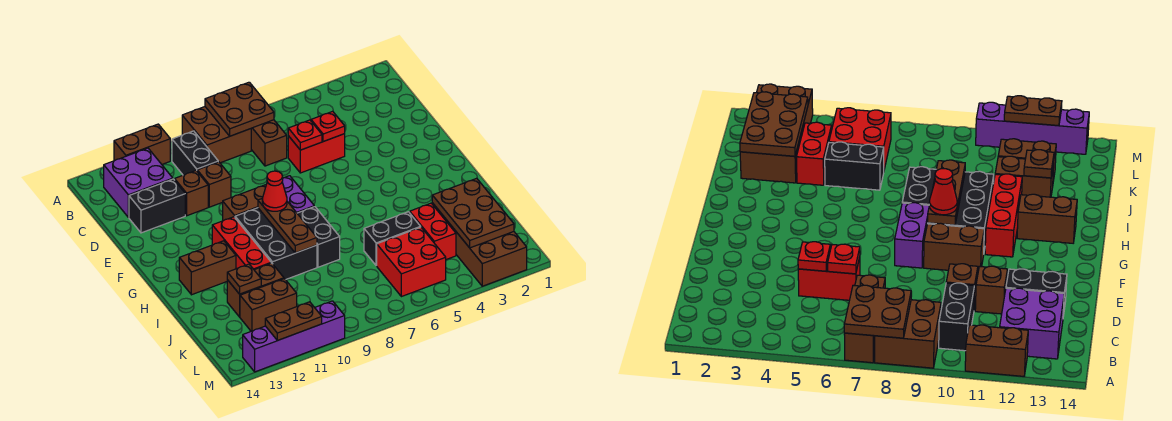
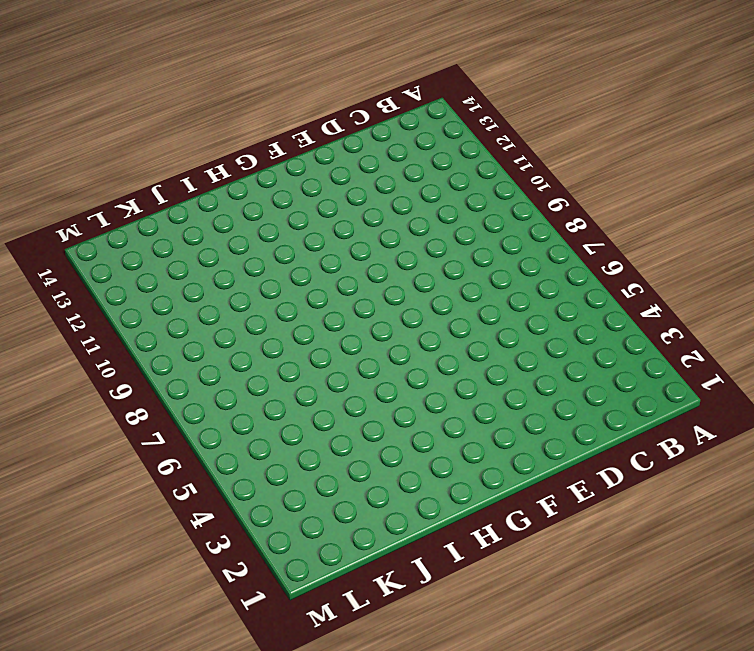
none -> brown brick A7:C7 level 1
none -> brown brick A8:B9 level 1
none -> brown brick A11:A12 level 1
none -> black brick B10:C10 level 1

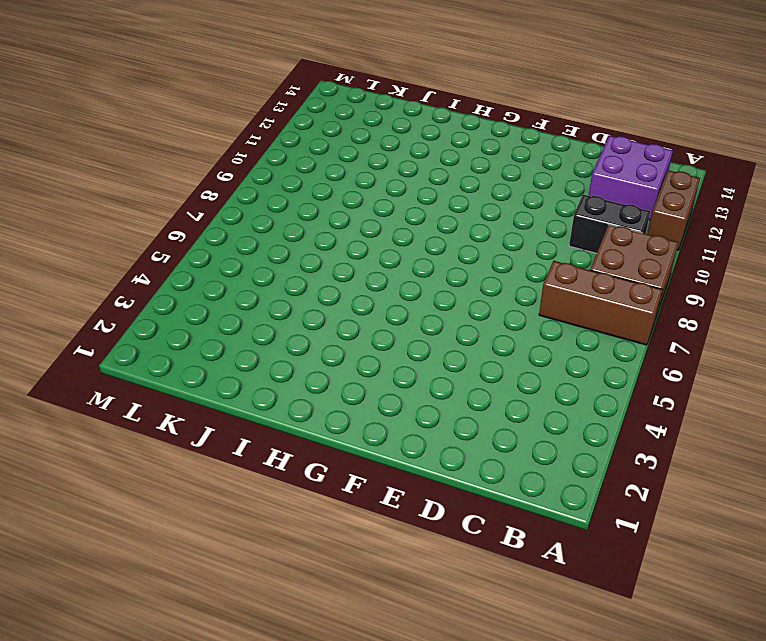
none -> red brick D5:D6 level 1
none -> brown brick D10 level 1
none -> brown brick D11 level 1
none -> black brick D12:D13 level 1

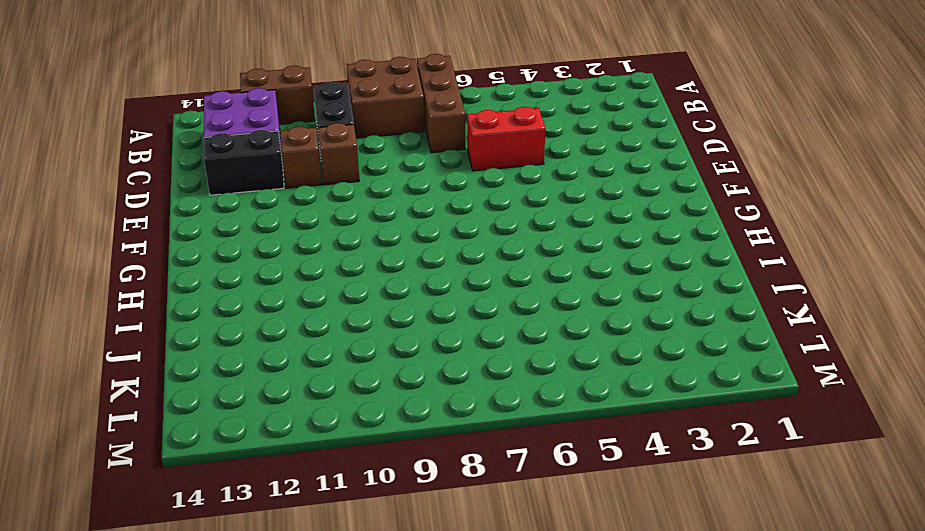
none -> purple brick F8:G8 level 1
none -> brown brick F9:F10 level 1
none -> black brick G9:I10 level 1
none -> red brick G11:I11 level 1

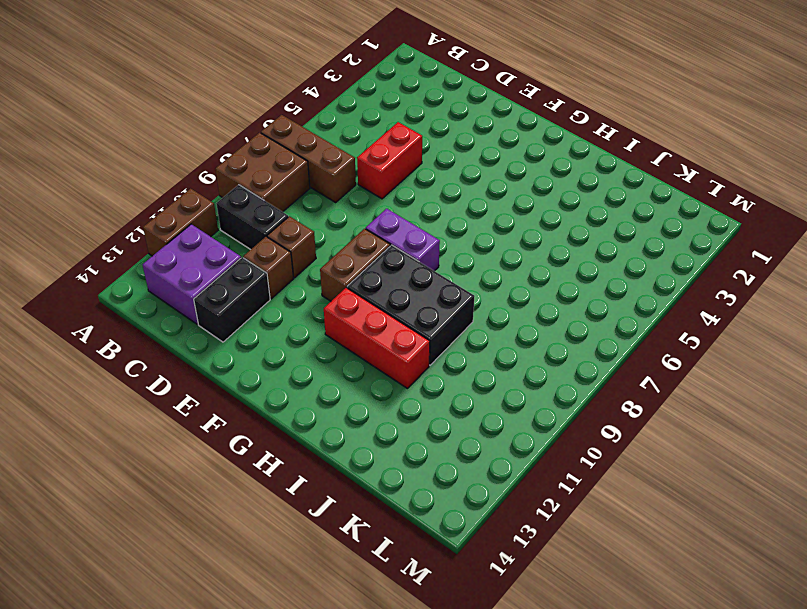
none -> black brick H8:I8 level 1
none -> brown brick H12:H13 level 1
none -> brown brick J2:M3 level 1
none -> red brick J4:K4 level 1

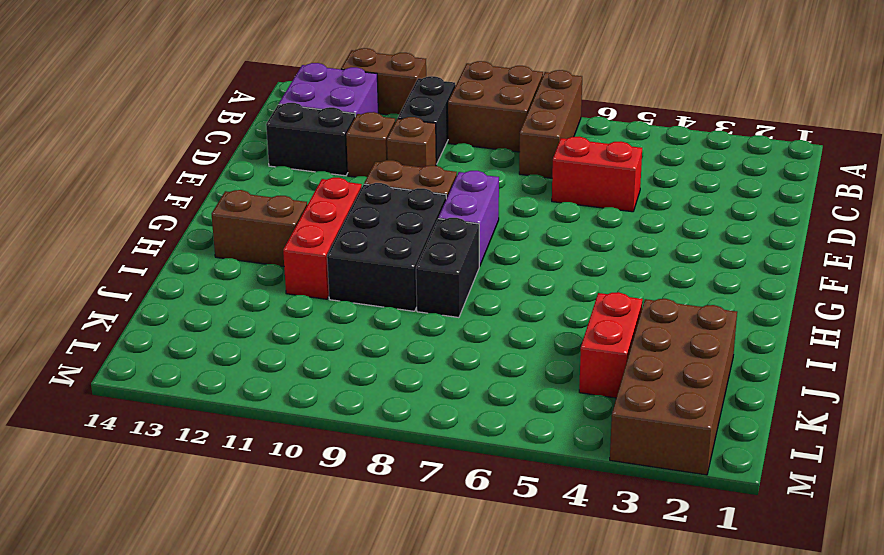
none -> black brick J5:J6 level 1
none -> brown brick J11:J12 level 1
none -> red brick K5:L6 level 1
none -> brown brick K11:K12 level 1

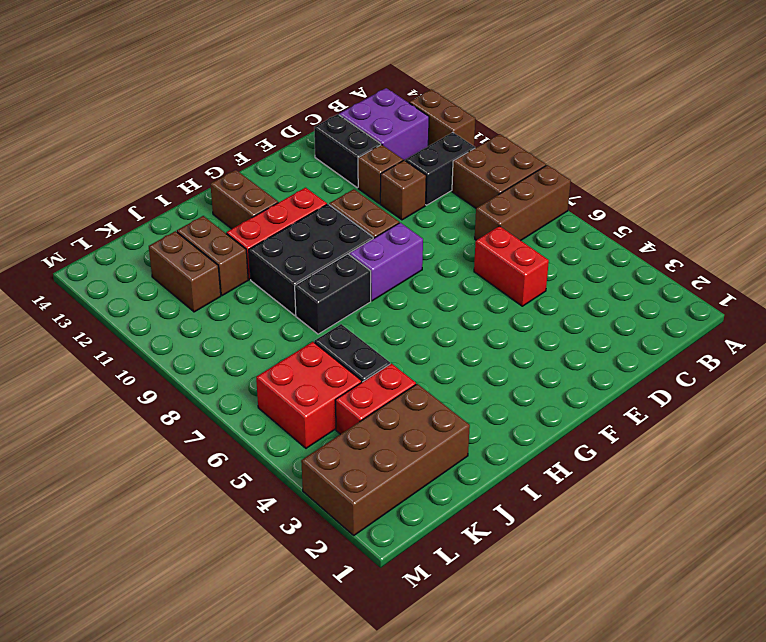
none -> purple brick M10:M13 level 1
none -> brown plate A7:B8 level 2
none -> red plate D5 level 2
none -> red plate D6 level 2

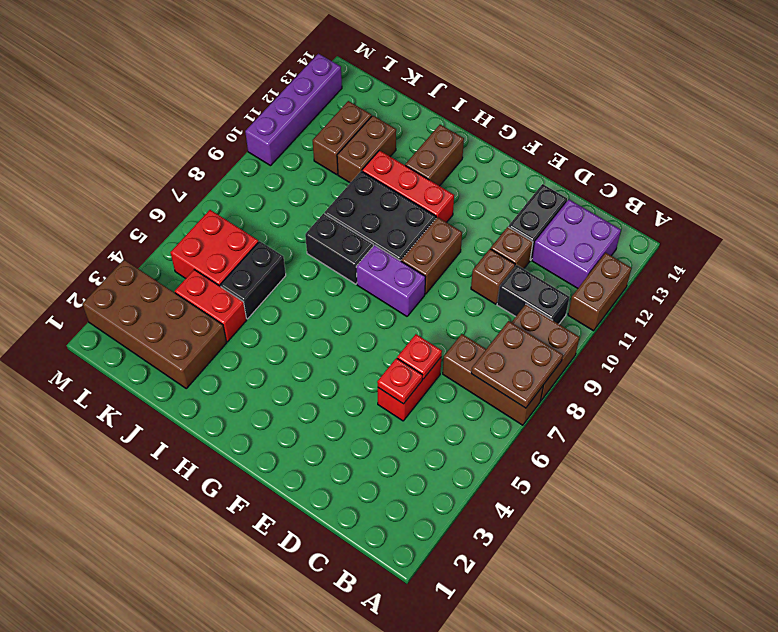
none -> brown plate G9:I9 level 2
none -> brown plate J2:L3 level 2
none -> brown plate J12 level 2
none -> brown plate M11:M12 level 2

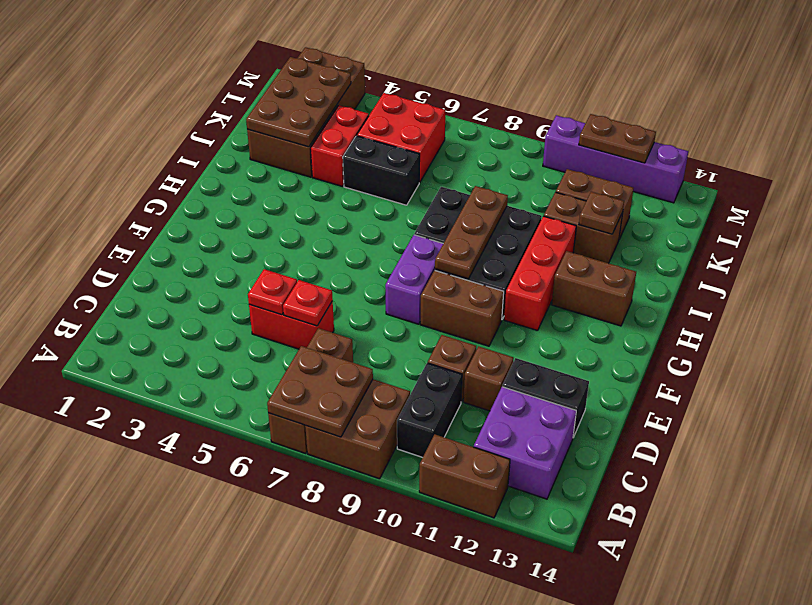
none -> red cone G9 level 3

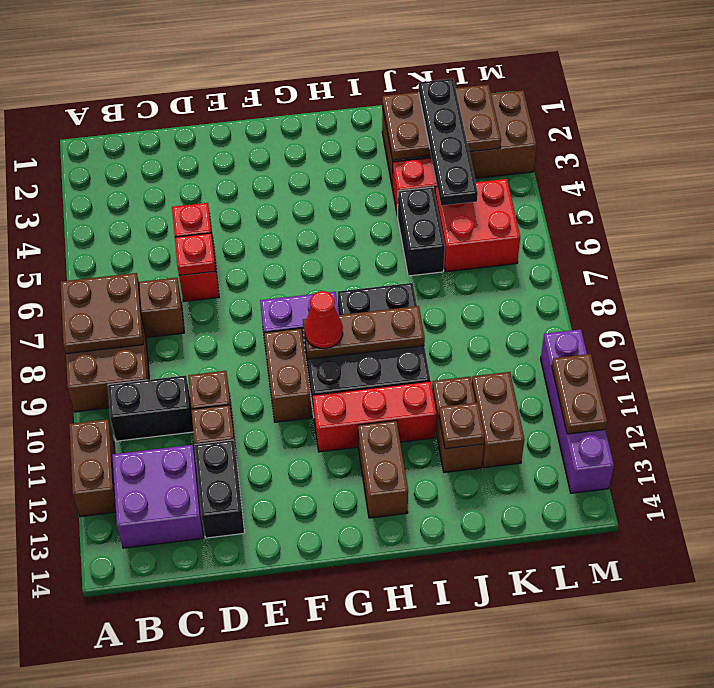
black plate K2:K5 level 3 -> none

